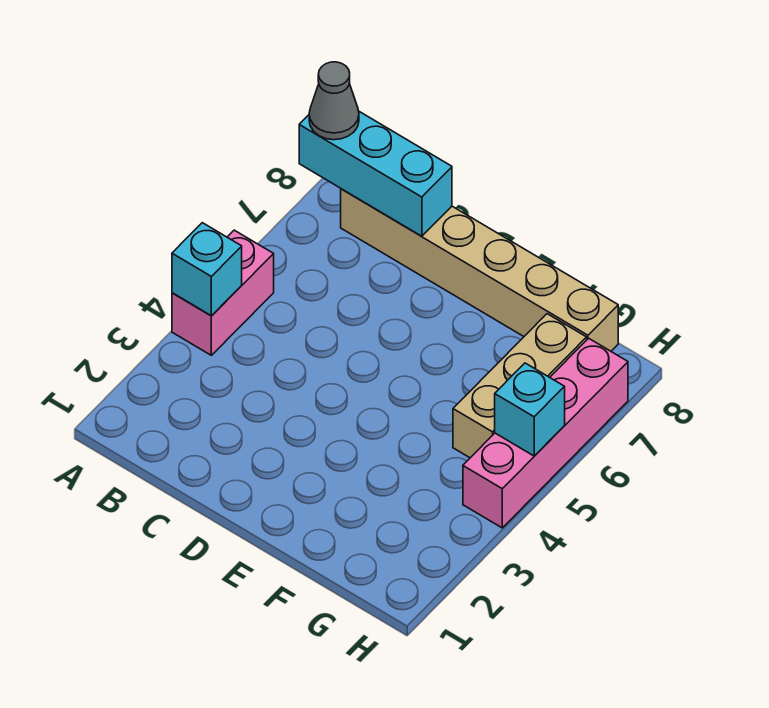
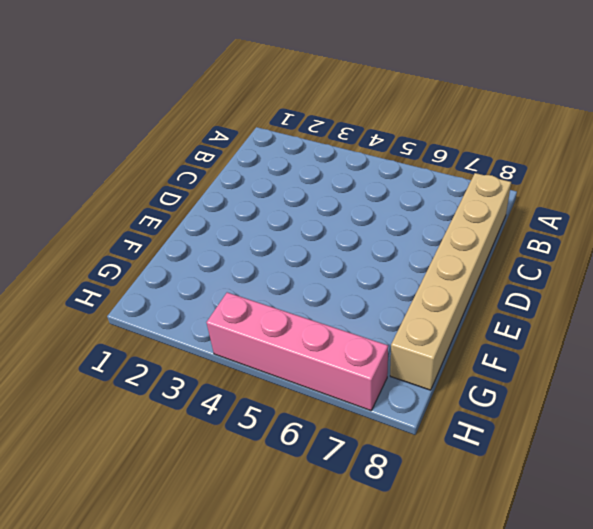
none -> pink brick A4:A5 level 1
none -> tan brick G5:G7 level 1

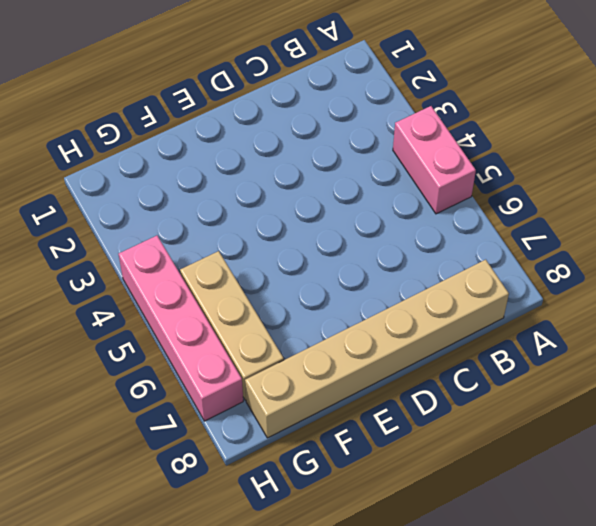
none -> cyan brick A4 level 2
none -> cyan brick A8:C8 level 2

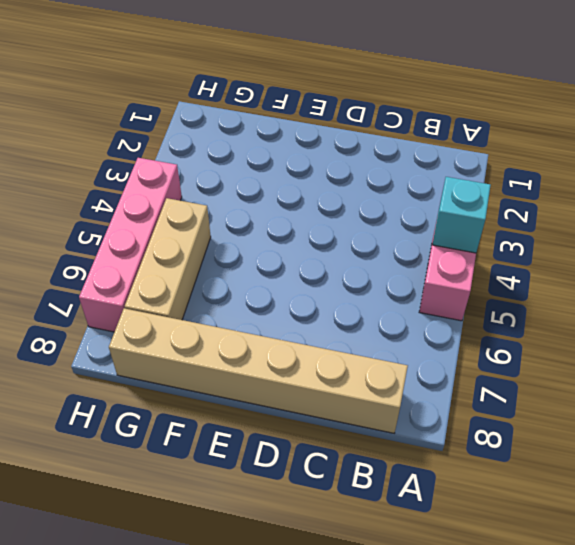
none -> cyan brick A8:C8 level 2
none -> cyan brick H5 level 2

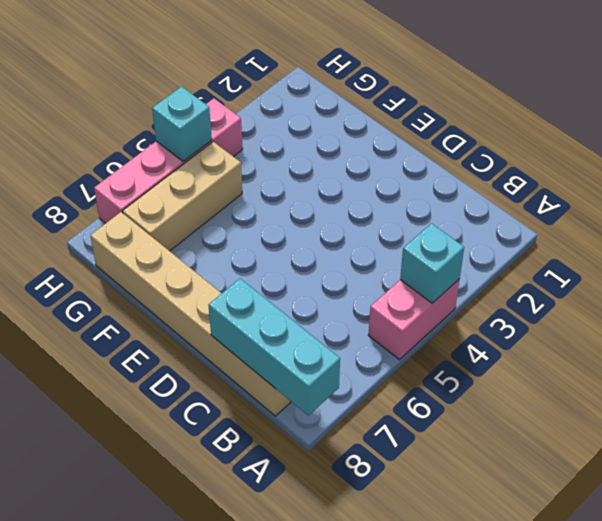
none -> grey cone A8 level 3

